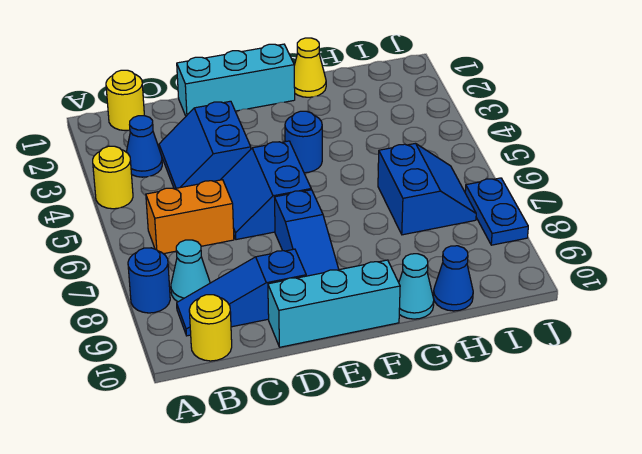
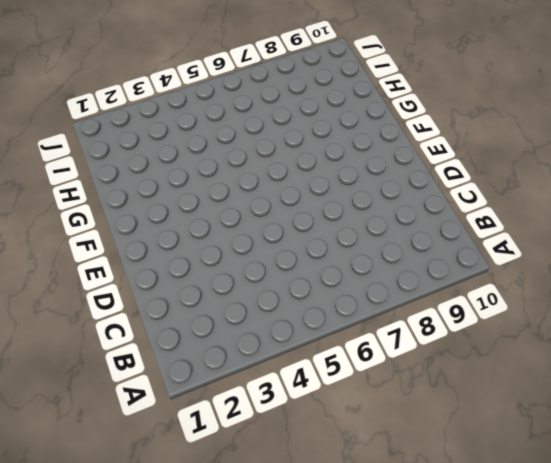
none -> yellow round brick A4 level 1
none -> blue round brick A8 level 1
none -> yellow round brick B1 level 1

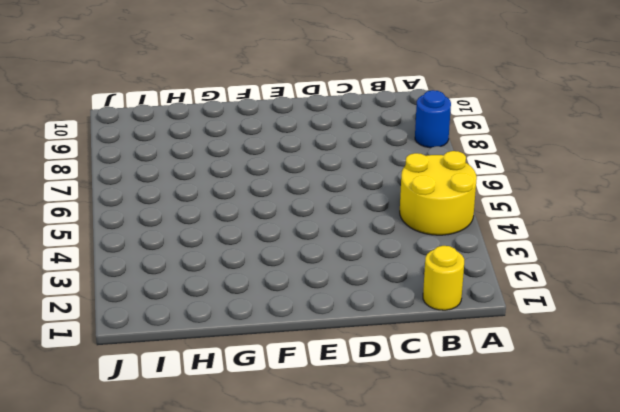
yellow round brick A4:B5 level 1 -> yellow round brick A4 level 1
none -> blue cone B3 level 1
none -> orange brick B6:C6 level 1
none -> cyan cone B8 level 1

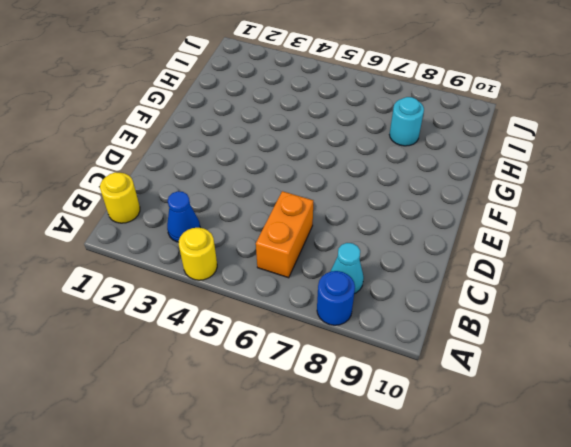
cyan round brick H8 level 1 -> none
none -> blue slope B9:D9 level 1 top D
none -> yellow round brick B10 level 1
none -> blue slope C3:D4 level 1 top D

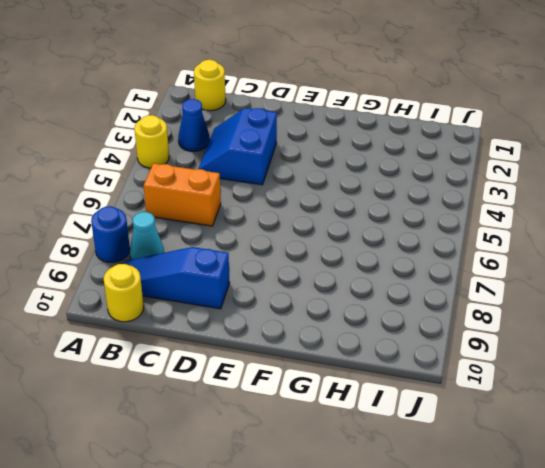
none -> cyan brick D1:F1 level 1
none -> blue slope D5:E6 level 1 top E
none -> cyan brick D10:F10 level 1

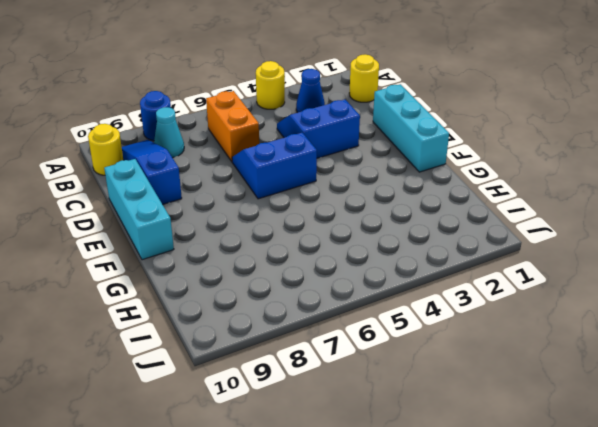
none -> blue slope E7:E9 level 1 top 7
none -> blue round brick F4 level 1
none -> yellow cone G1 level 1

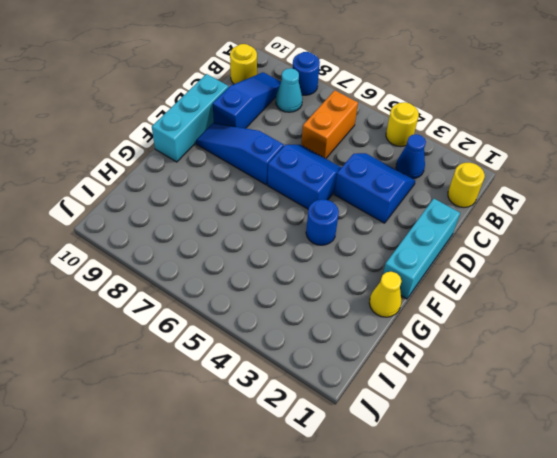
none -> cyan cone G10 level 1
none -> blue slope H6:I7 level 1 top H
none -> blue cone H10 level 1

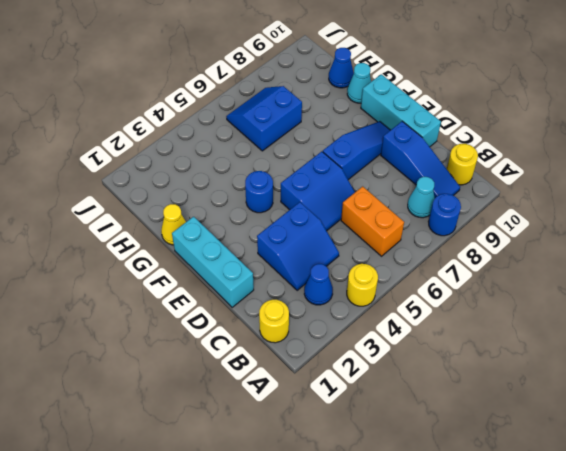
none -> blue plate J7:J8 level 1

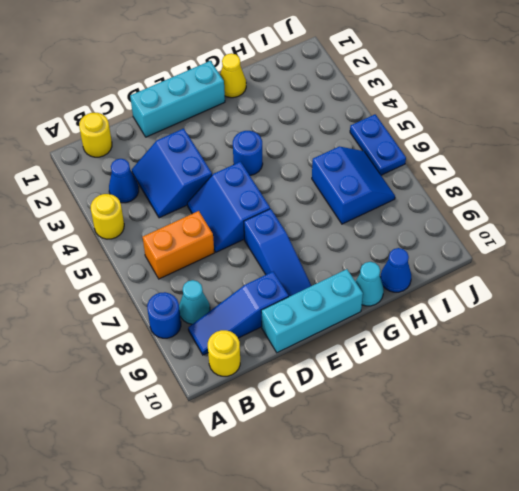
blue plate J5:J6 level 1 -> blue plate J7:J8 level 1

